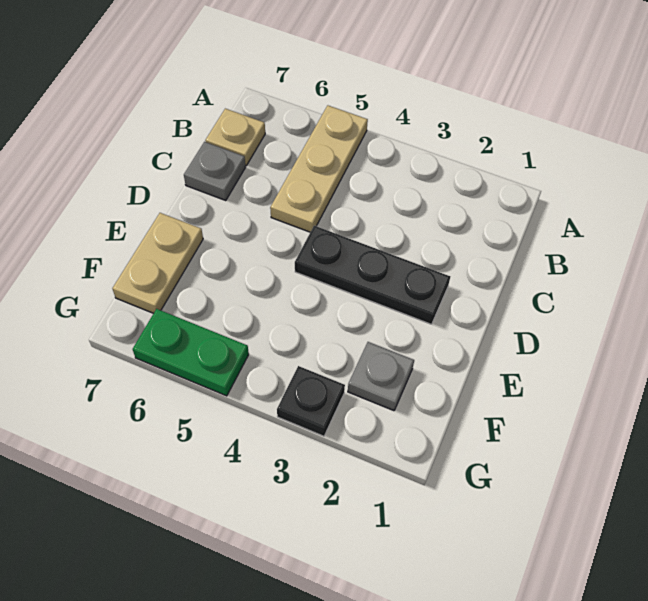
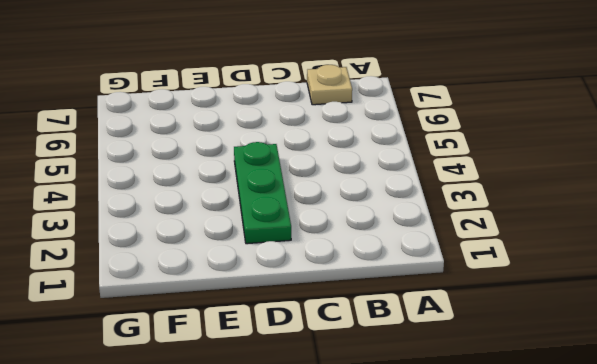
green plate D2:D4 level 1 -> black plate D2:D4 level 1
none -> tan plate A5:C5 level 1
none -> grey plate C7 level 1

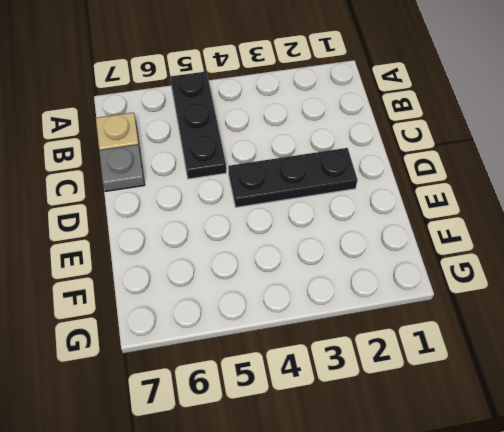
black plate A5:C5 level 1 -> tan plate A5:C5 level 1
none -> tan plate E7:F7 level 1
none -> grey plate F2 level 1

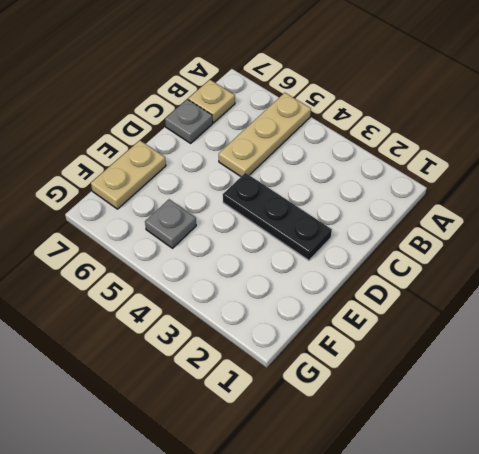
grey plate F5 level 1 -> grey plate F2 level 1
none -> black plate G3 level 1
none -> green plate G5:G6 level 1

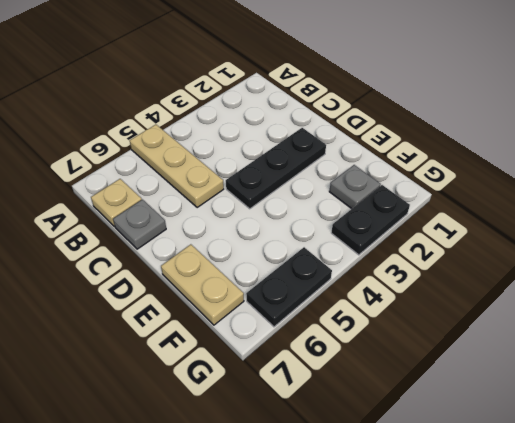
black plate G2:G3 level 1 -> black plate G3 level 1
black plate G5:G6 level 1 -> green plate G5:G6 level 1

